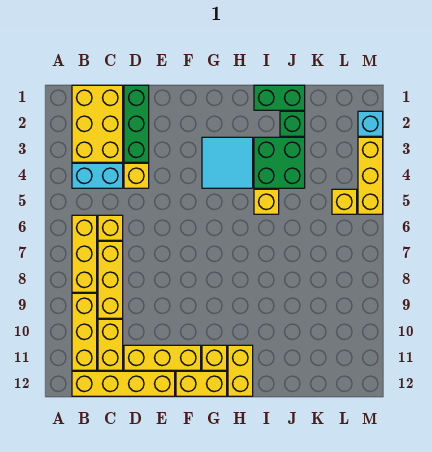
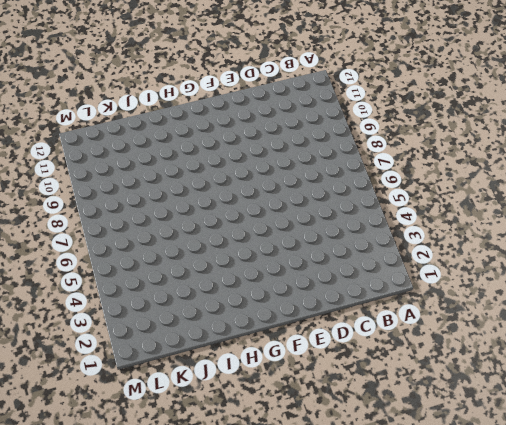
none -> yellow brick B1:C3 level 1
none -> cyan brick B4:C4 level 1
none -> yellow brick B6:B8 level 1

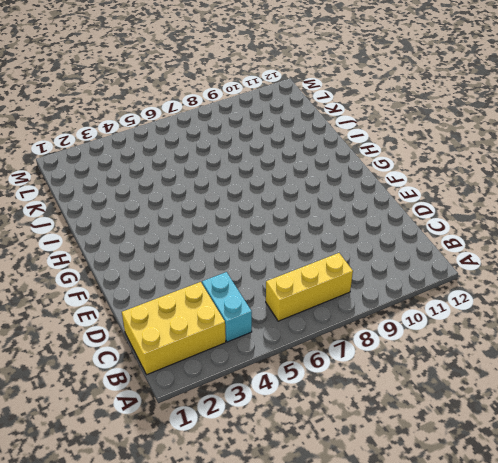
none -> yellow brick B9:B11 level 1
none -> yellow brick B12:E12 level 1
none -> yellow brick C6 level 1

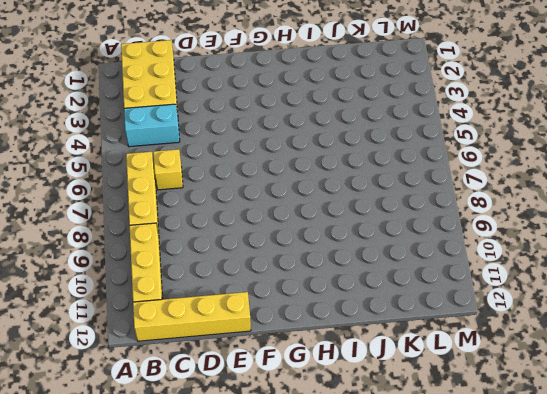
none -> yellow brick C7:C9 level 1
none -> yellow brick C10:C11 level 1
none -> green brick D1:D3 level 1

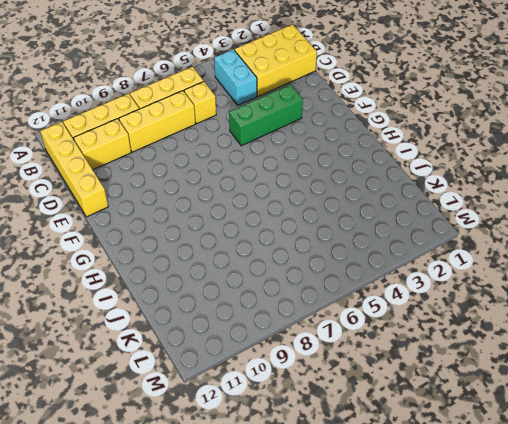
green brick E3:E5 level 1 -> green brick D1:D3 level 1
none -> yellow brick D4 level 1
none -> yellow brick D11:F11 level 1
none -> yellow brick F12:G12 level 1

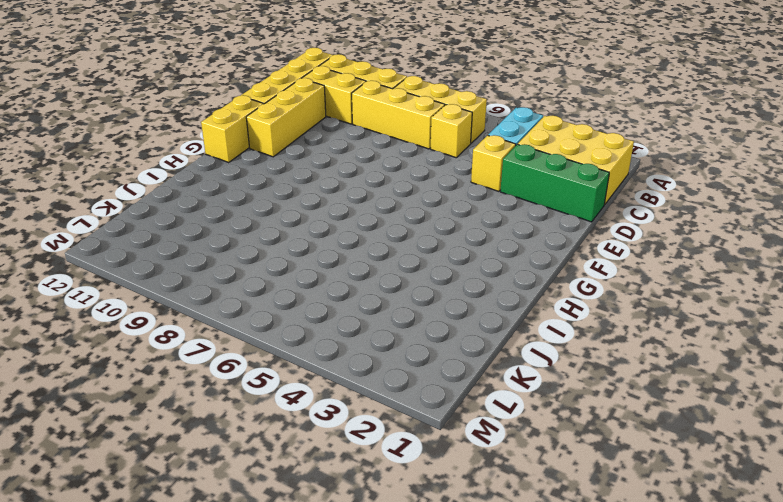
none -> cyan tile G3:H4 level 1
none -> yellow brick G11 level 1
none -> yellow brick H11:H12 level 1

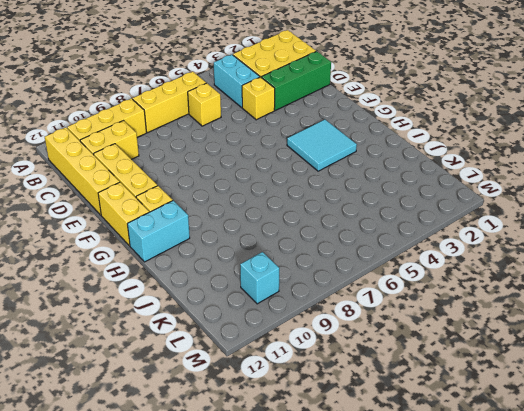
cyan brick H11:H12 level 1 -> yellow brick H11:H12 level 1
cyan brick L10 level 1 -> cyan brick M2 level 1
none -> yellow brick C7:C9 level 1
none -> green brick I1:J1 level 1
none -> green brick I3:J4 level 1

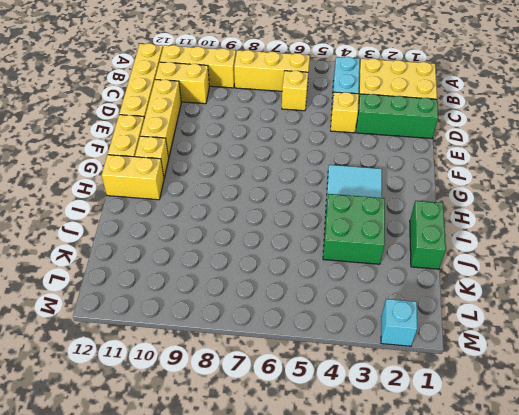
none -> yellow brick C7:C9 level 1
none -> yellow brick I5 level 1
none -> green brick J2 level 1

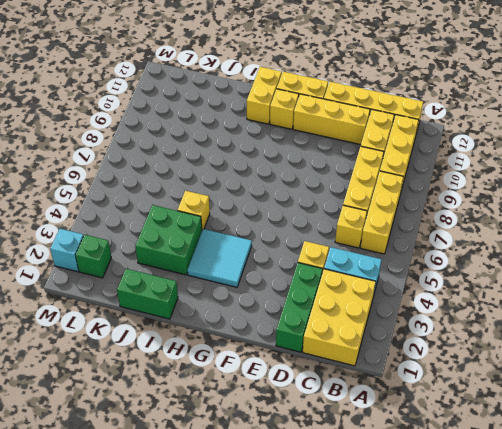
green brick L2 level 1 -> green brick J2 level 1
none -> yellow brick L5 level 1
none -> yellow brick M3:M5 level 1

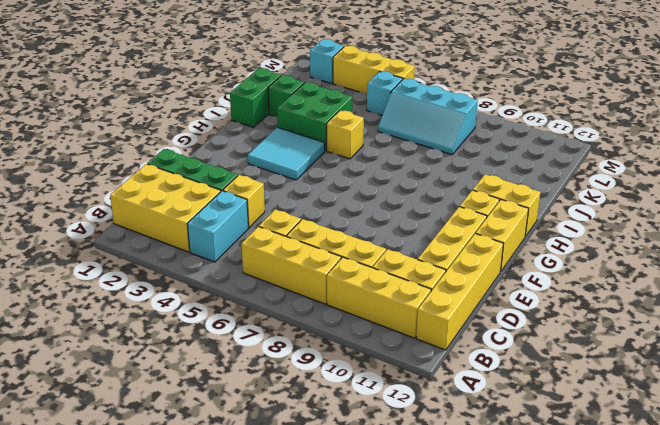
cyan slope K6:L8 level 1 top L -> none
cyan brick L5 level 1 -> yellow brick L5 level 1

